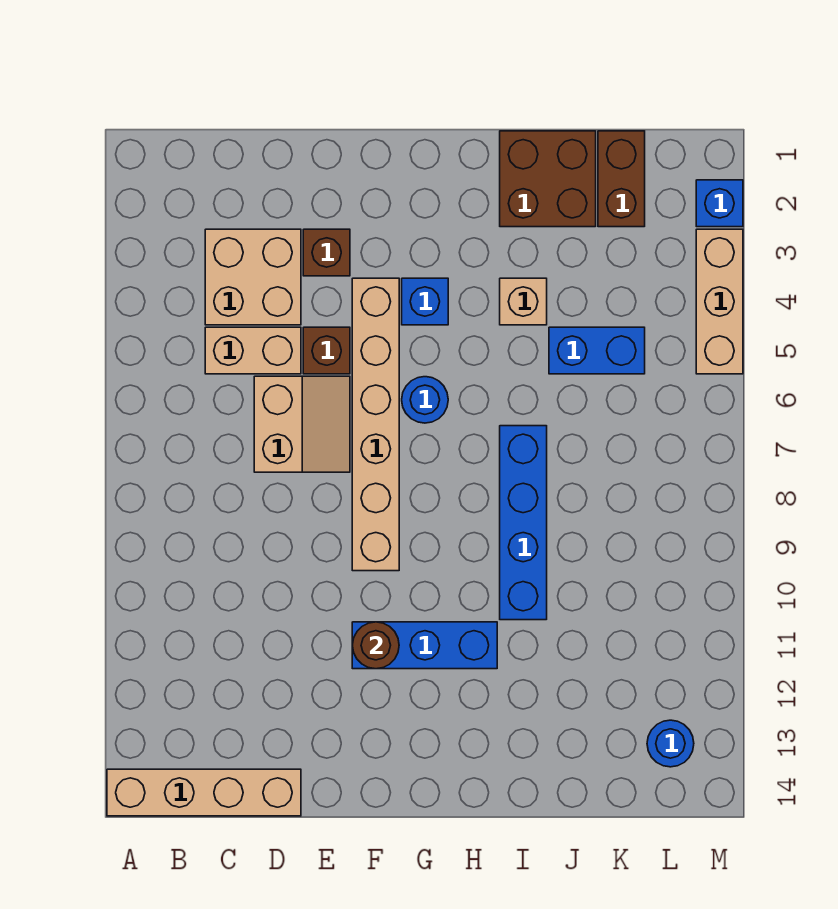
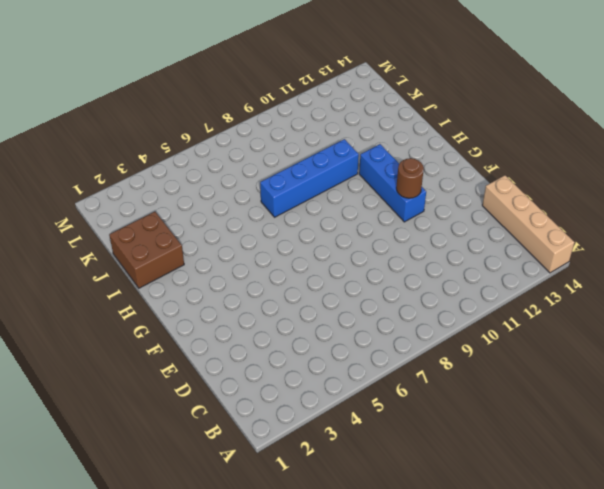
none -> tan brick C3:D4 level 1
none -> tan brick C5:D5 level 1
none -> tan slope D6:E7 level 1 top D

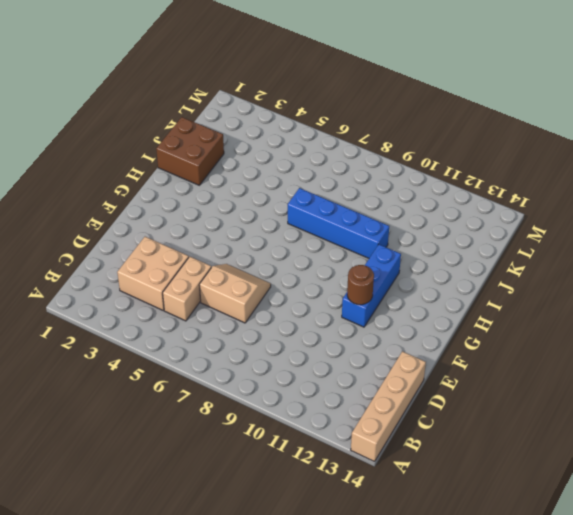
none -> brown brick E3 level 1
none -> brown brick E5 level 1
none -> tan brick F4:F9 level 1

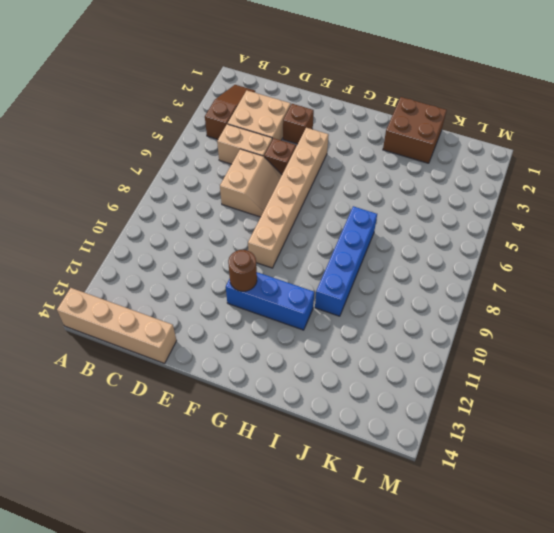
brown slope B2:B4 level 1 top 4 -> none
none -> blue brick G4 level 1
none -> blue round brick G6 level 1
none -> tan brick I4 level 1

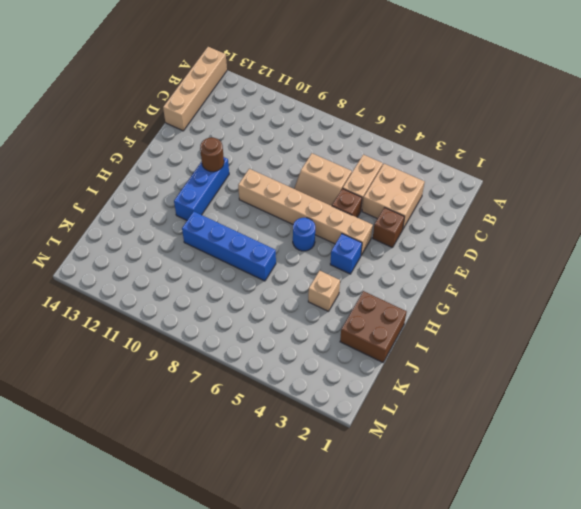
none -> blue brick J5:K5 level 1
none -> brown brick K1:K2 level 1
none -> blue round brick L13 level 1

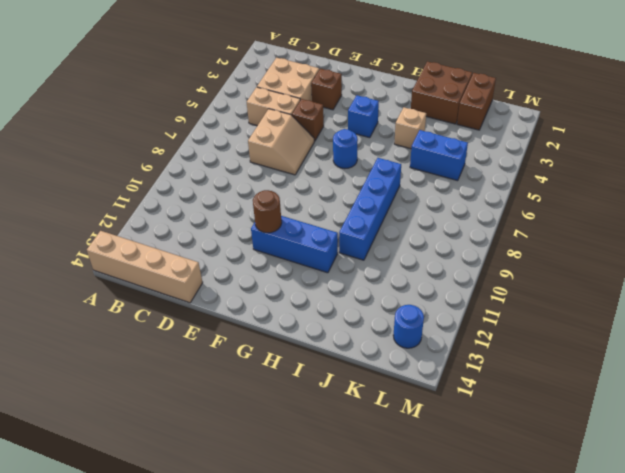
none -> tan brick F4:F9 level 1
none -> blue brick M2 level 1
none -> tan brick M3:M5 level 1

